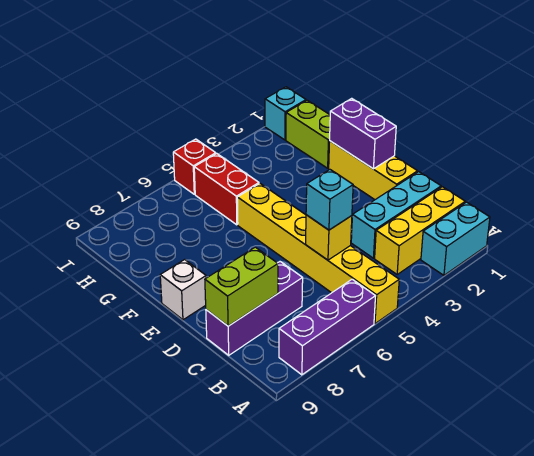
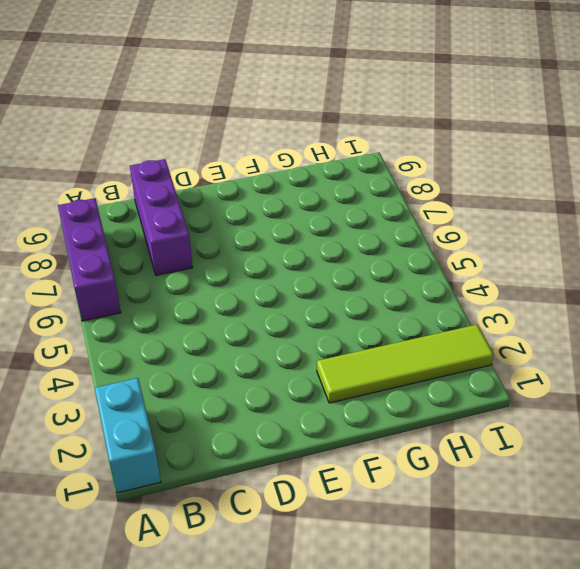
lime tile F2:I2 level 1 -> none
none -> yellow brick A5:F5 level 1
none -> yellow brick B1:B3 level 1
none -> cyan brick C1:C3 level 1

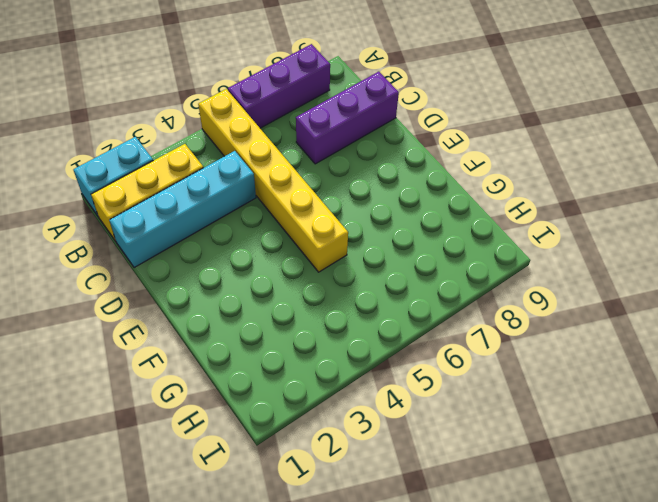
cyan brick C1:C4 level 1 -> cyan brick C1:C3 level 1
none -> yellow brick D1:F1 level 1
none -> white brick E9 level 1
none -> lime brick G1:H1 level 1

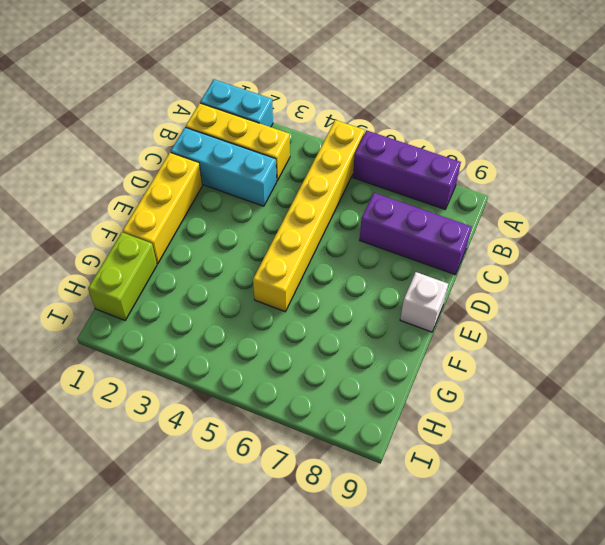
none -> red brick G5:H5 level 1
none -> cyan brick I1 level 1
none -> red brick I5 level 1

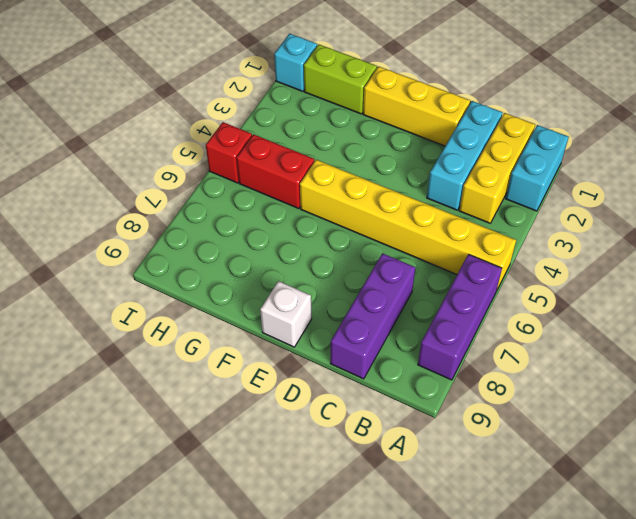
none -> yellow brick C5 level 2
none -> lime brick C8:C9 level 2
none -> purple brick E1:F1 level 2

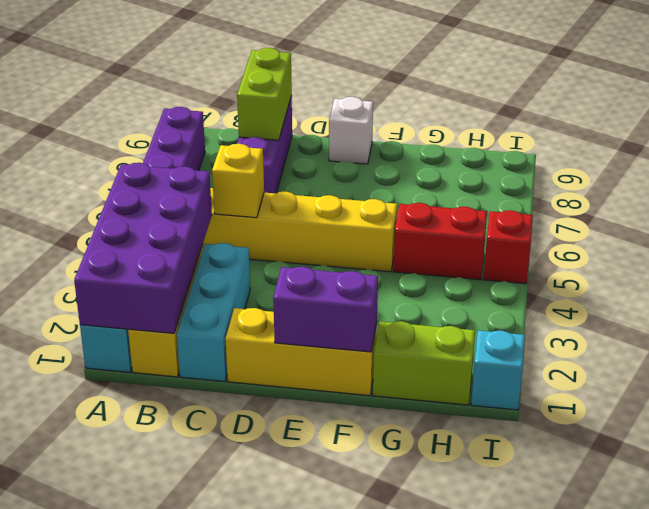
purple brick A1:B4 level 2 -> none
none -> cyan brick C5 level 3

